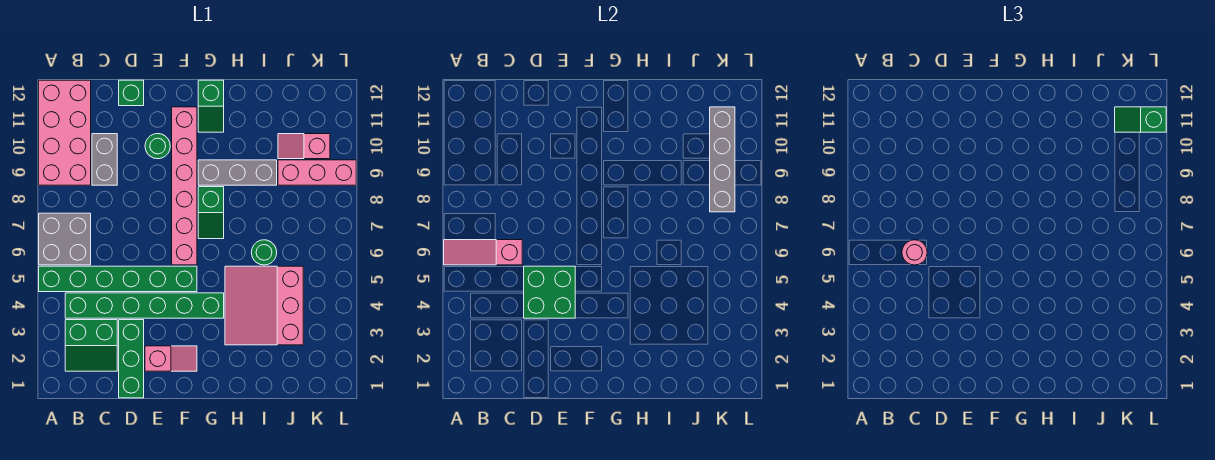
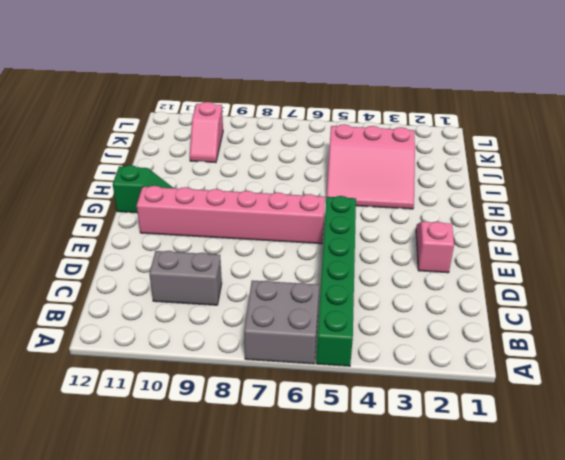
none -> pink brick A9:B12 level 1
none -> green slope B2:C3 level 1 top 3
none -> green brick B4:G4 level 1

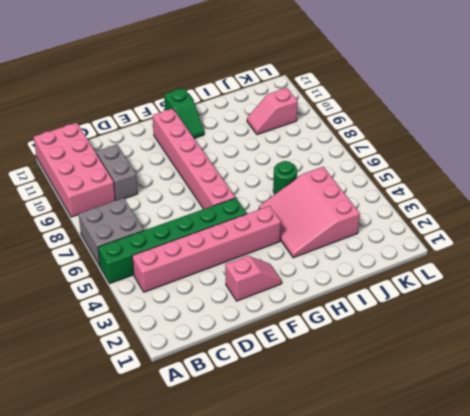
pink brick B4:G4 level 1 -> green brick B4:G4 level 1
none -> green slope B2:C3 level 1 top 3
none -> green brick D1:D3 level 1
none -> green brick D12 level 1

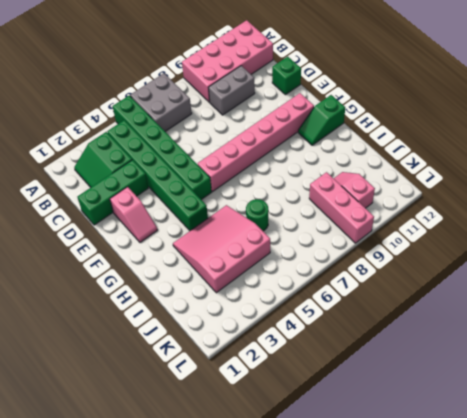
none -> green round brick E10 level 1
none -> green slope G7:G8 level 1 top 8
none -> grey brick G9:I9 level 1

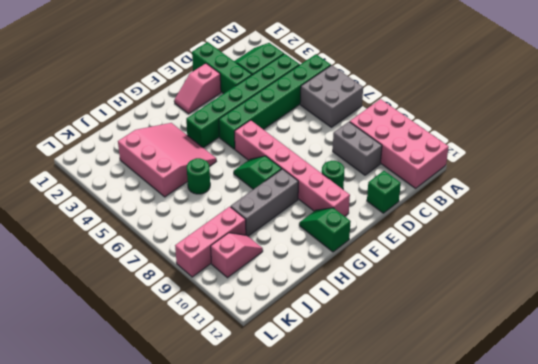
none -> pink slope A6:C6 level 2 top C
none -> green brick D4:E5 level 2
none -> grey brick K8:K11 level 2

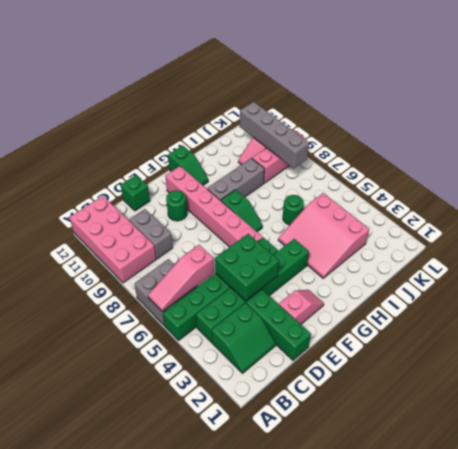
none -> pink round brick C6 level 3
none -> green slope K11:L11 level 3 top L

